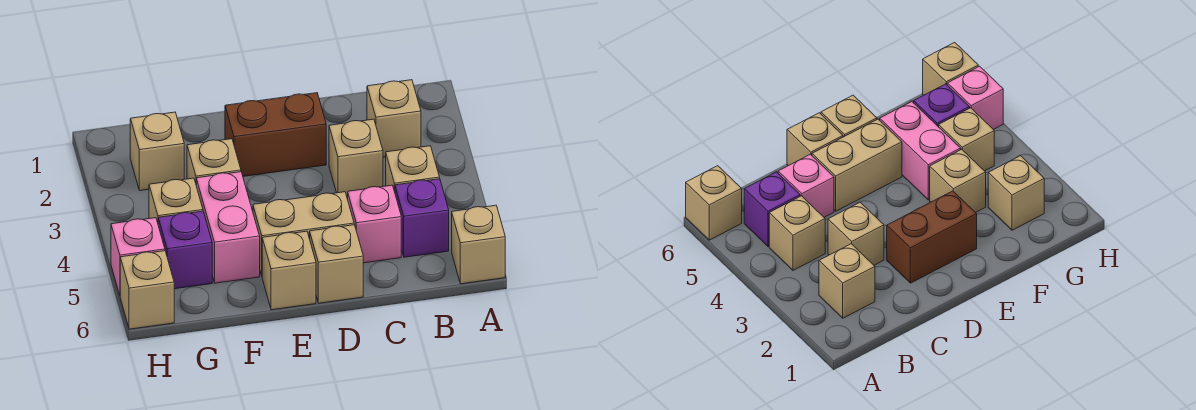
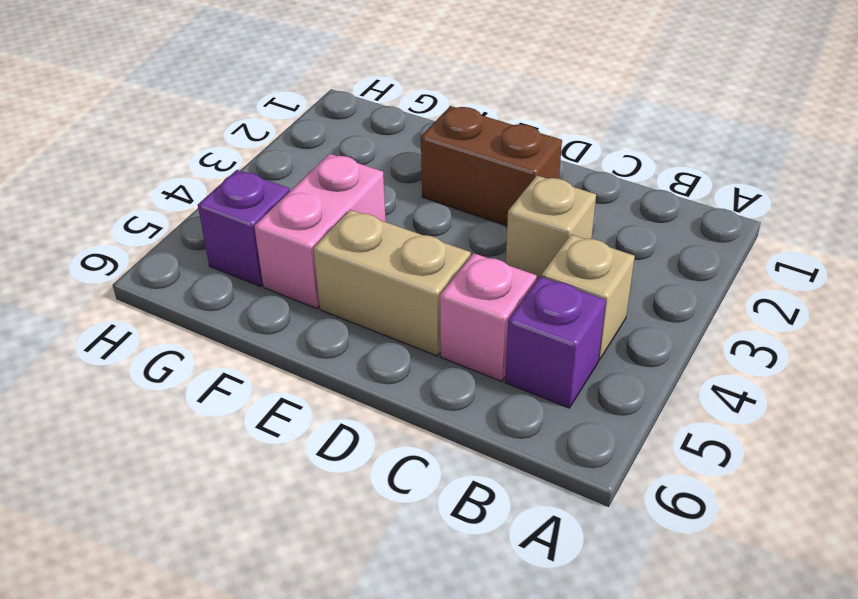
none -> tan brick A6 level 1
none -> tan brick B2 level 1
none -> tan brick D6 level 1

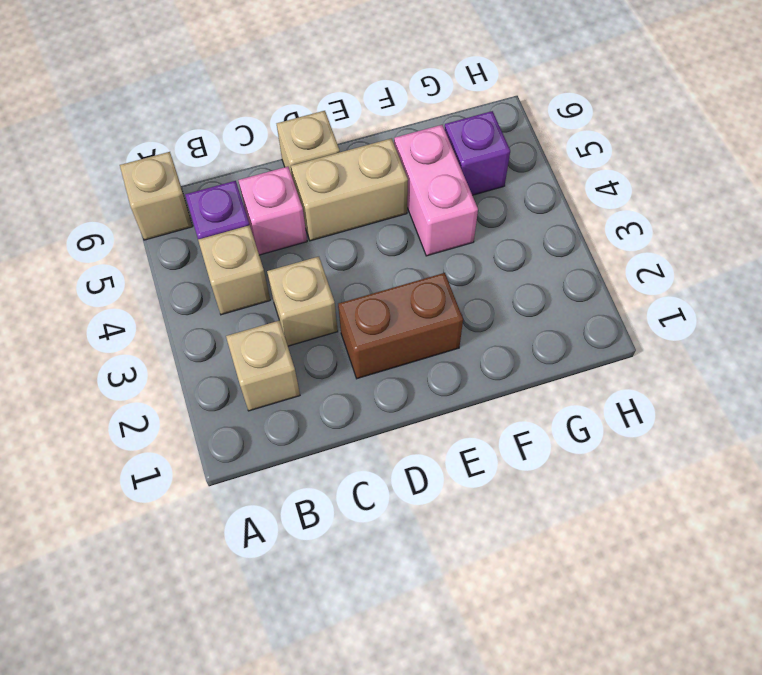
none -> tan brick E6 level 1
none -> tan brick F3 level 1
none -> tan brick G2 level 1

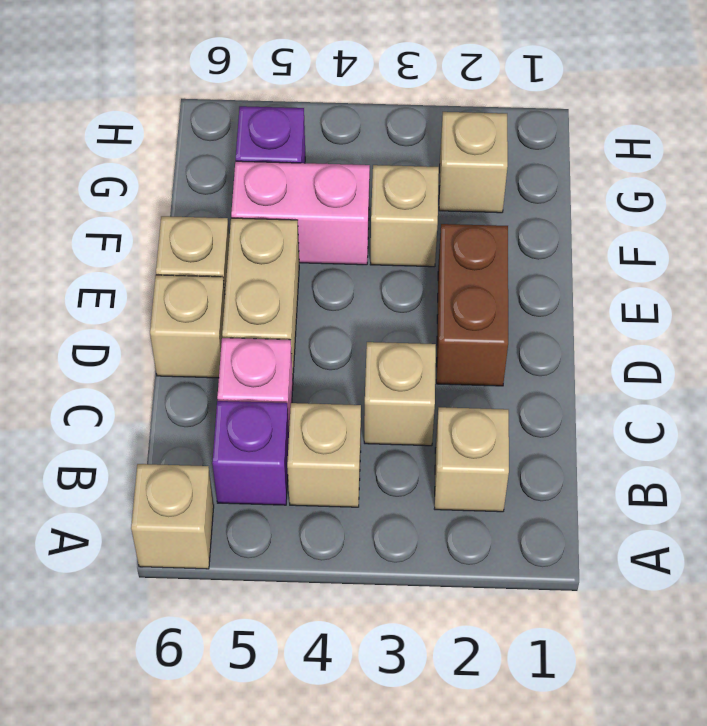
none -> tan brick G4 level 1
none -> pink brick H5 level 1
none -> tan brick H6 level 1

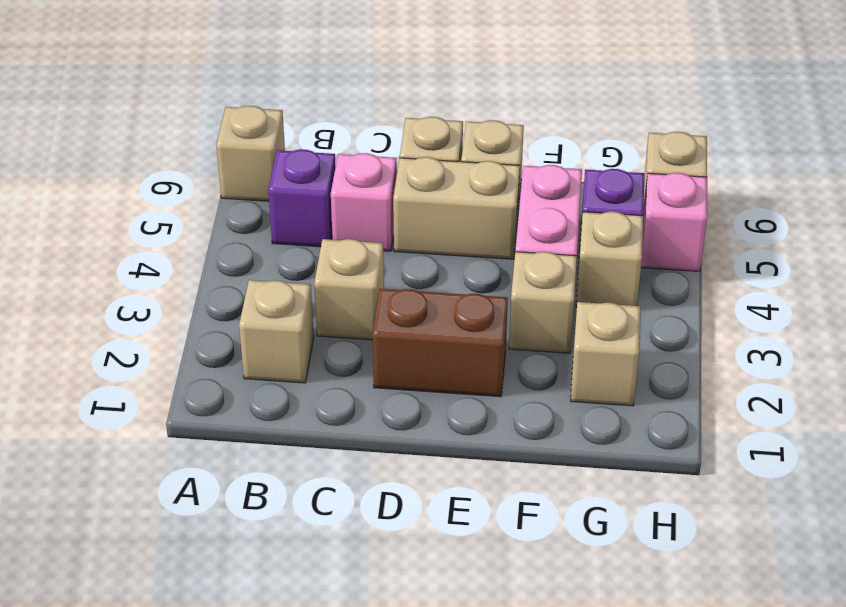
none -> tan brick B4 level 1

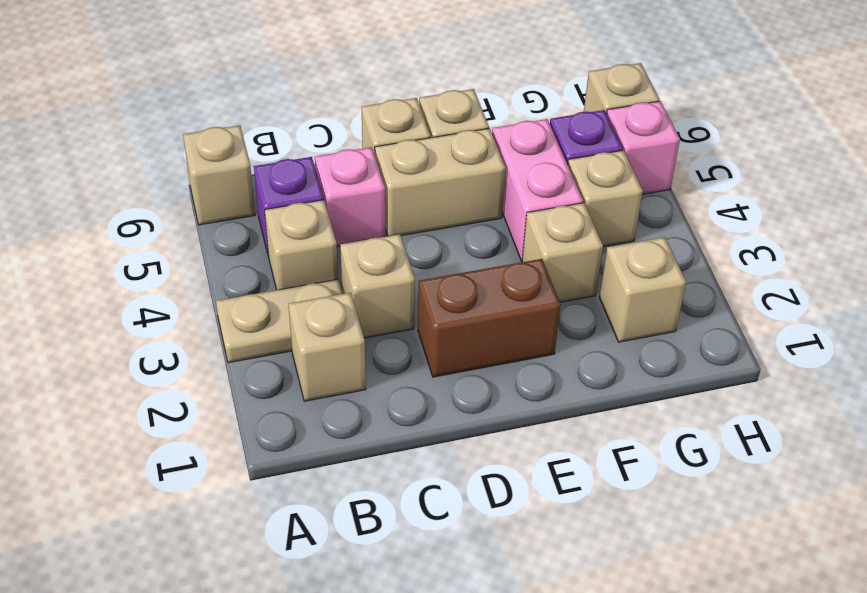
tan plate A3:B3 level 1 -> none

